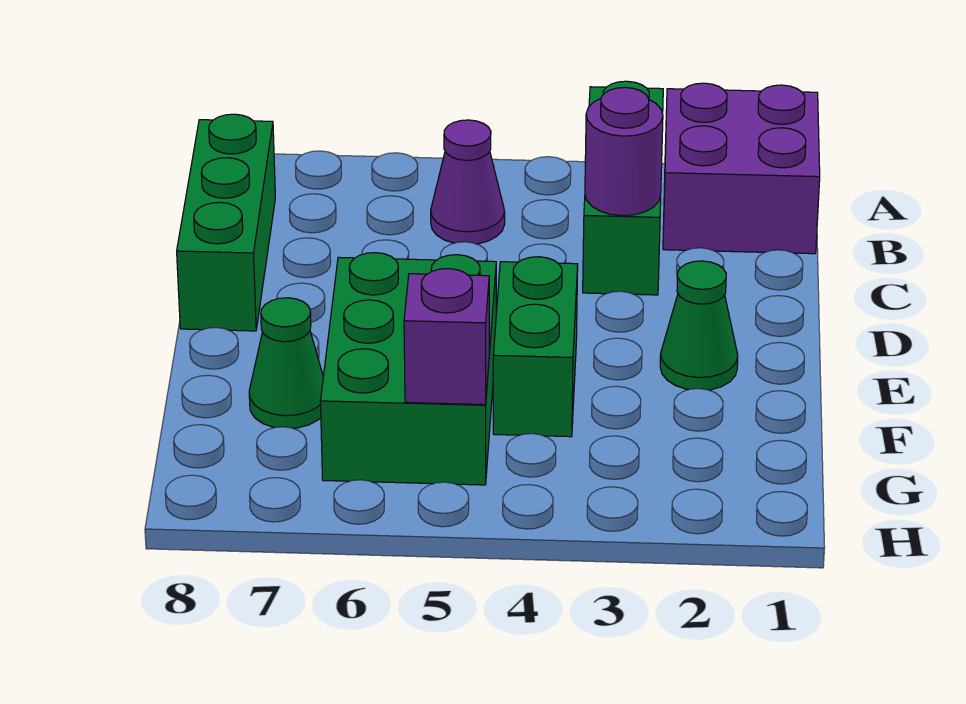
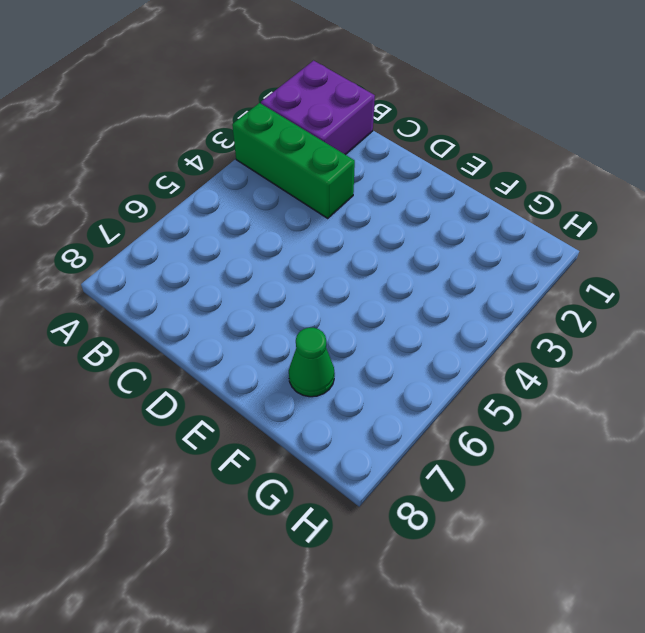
none -> purple cone B5 level 1
none -> green brick B8:D8 level 1

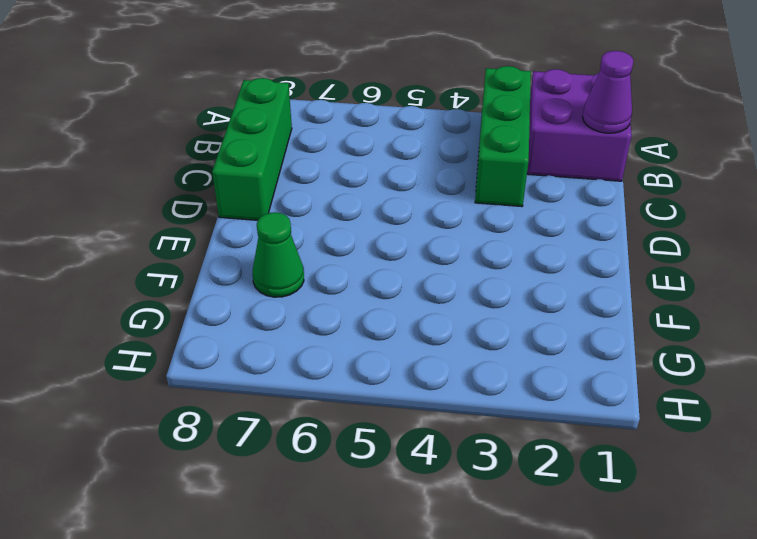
purple cone B1 level 2 -> purple cone B5 level 1
none -> green cone E2 level 1
none -> green brick E4:F4 level 1

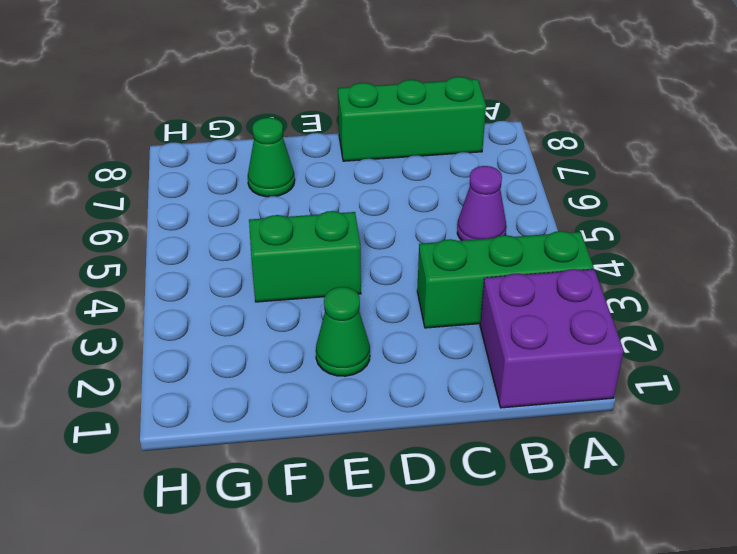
none -> green brick E5:G6 level 1
none -> purple round brick C3 level 2

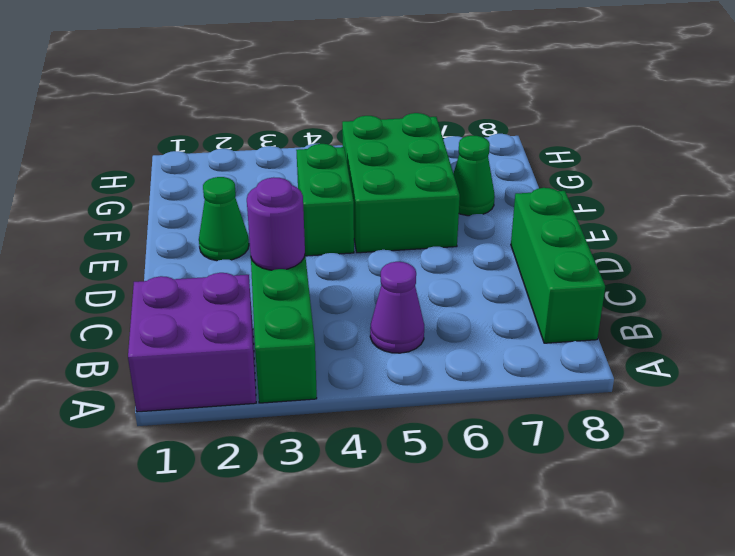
none -> purple brick G5 level 2

